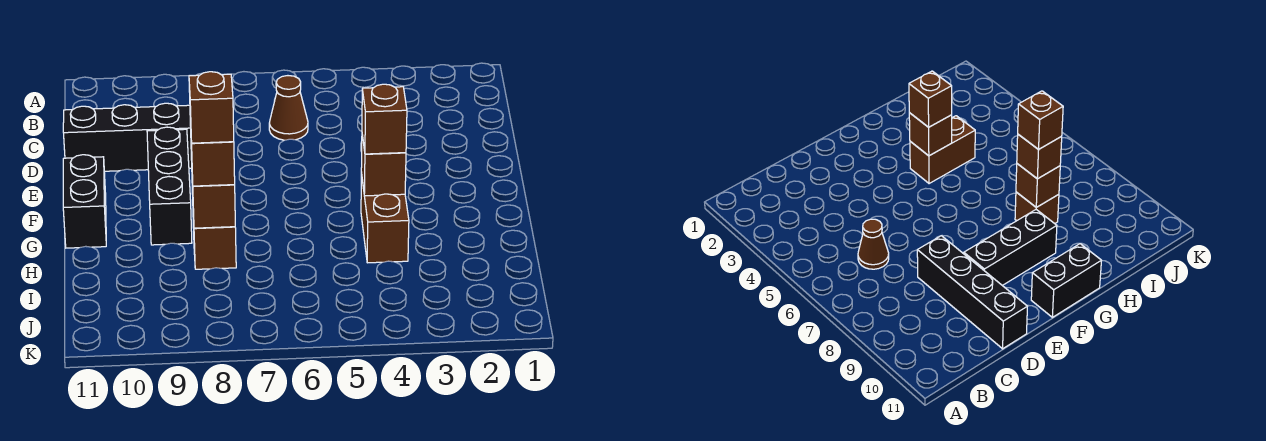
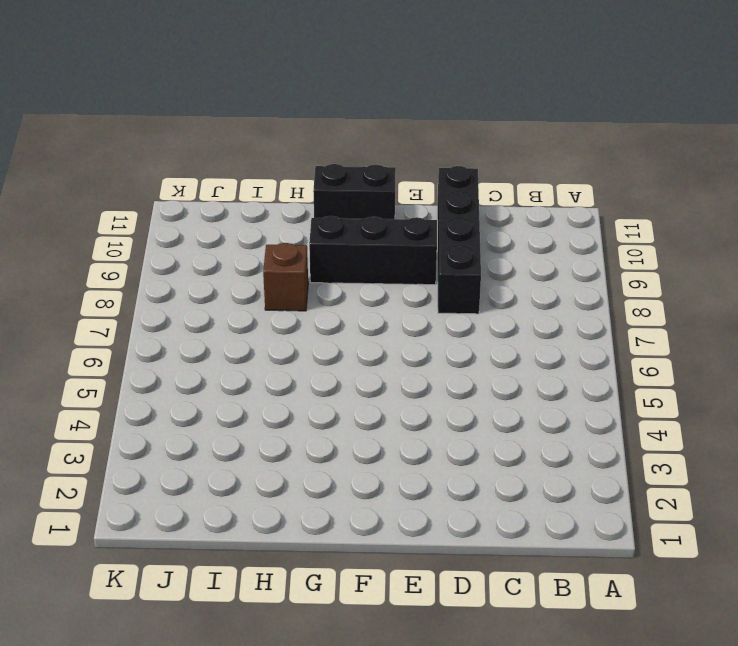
none -> brown cone C6 level 1
none -> brown brick G4:H4 level 1

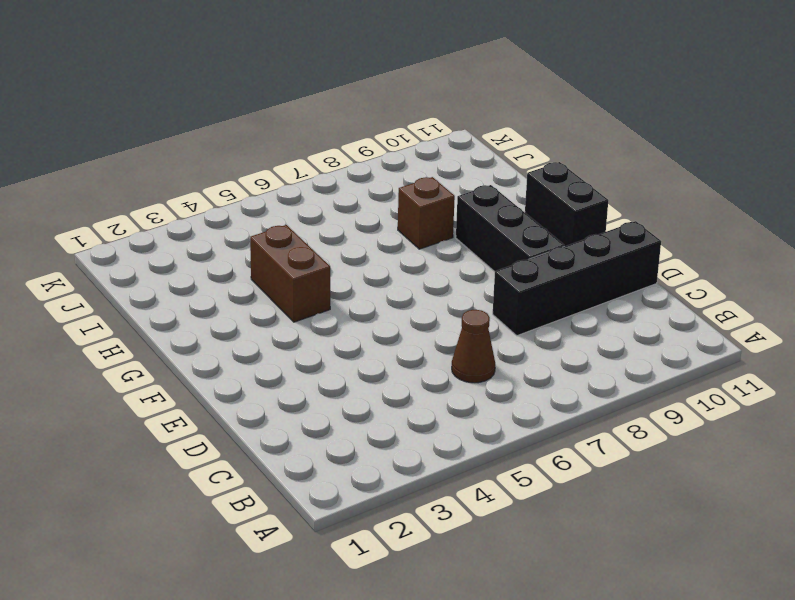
none -> brown brick G4 level 2
none -> brown brick H8 level 2

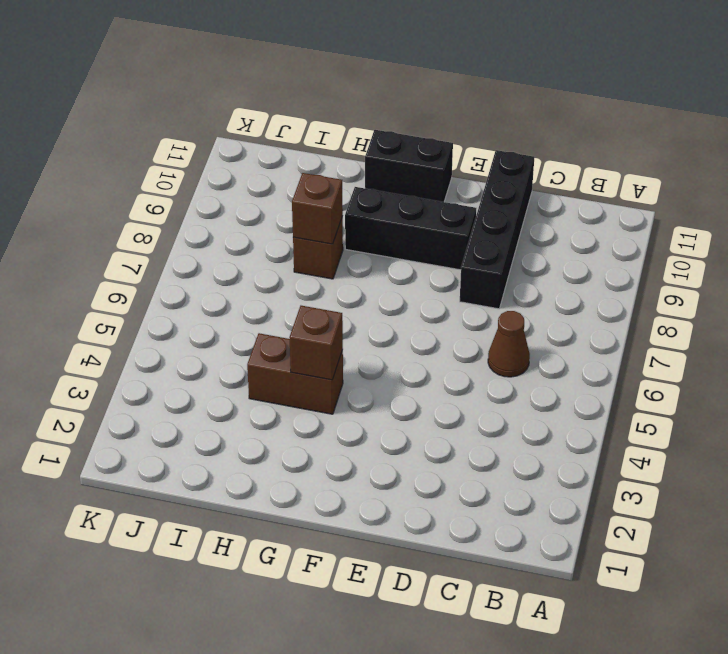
none -> brown brick G4 level 3
none -> brown brick H8 level 3

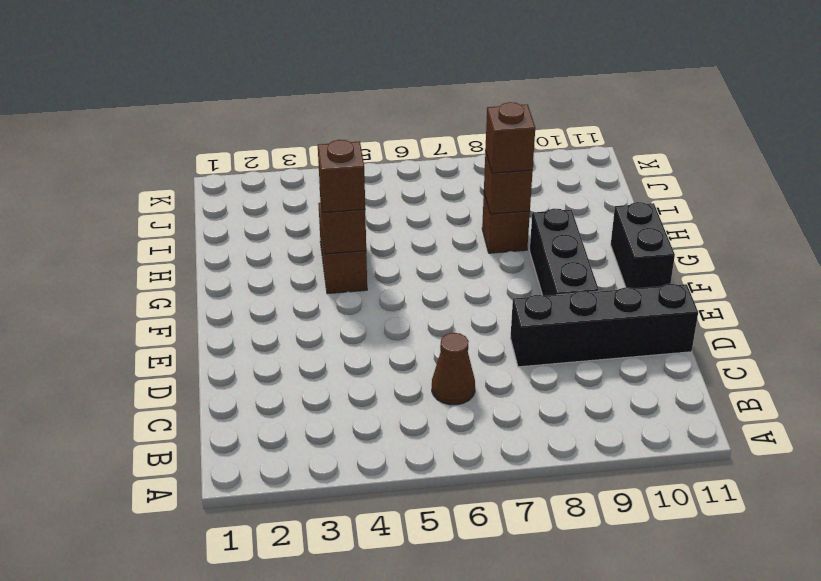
none -> brown brick H8 level 4

